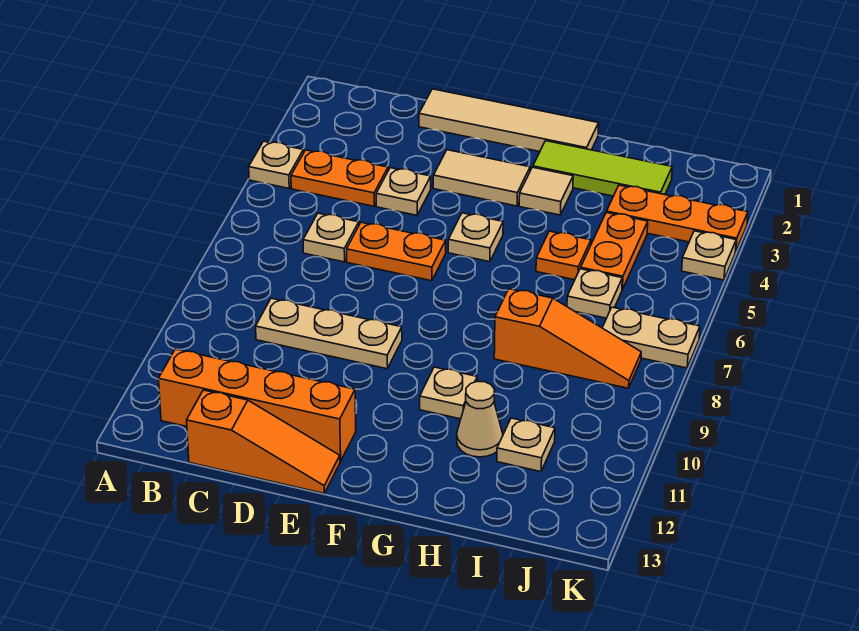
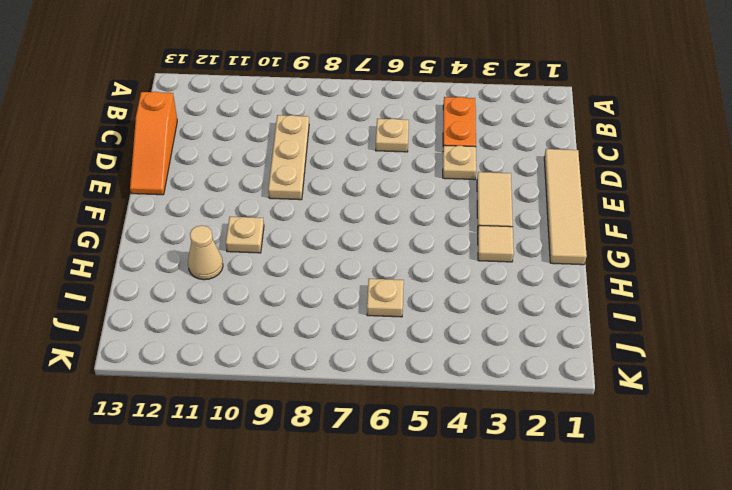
none -> tan plate A4 level 1
none -> orange brick B12:E12 level 1
none -> orange plate D6:E6 level 1

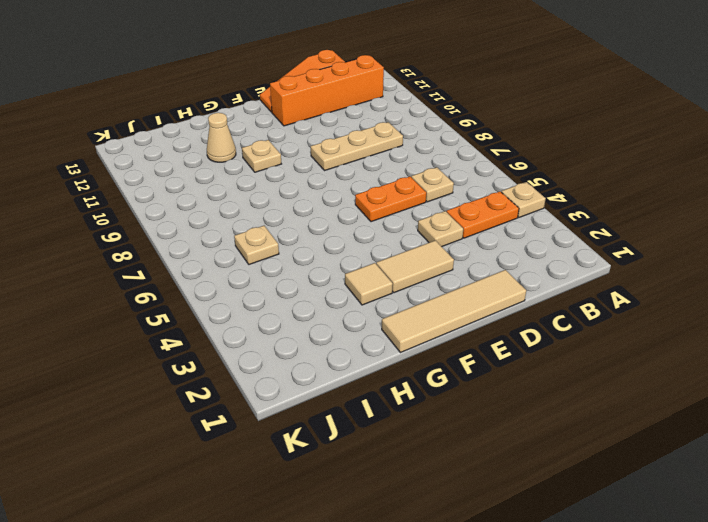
none -> tan plate F5 level 1
none -> lime tile G2:I2 level 1
none -> orange plate H5 level 1

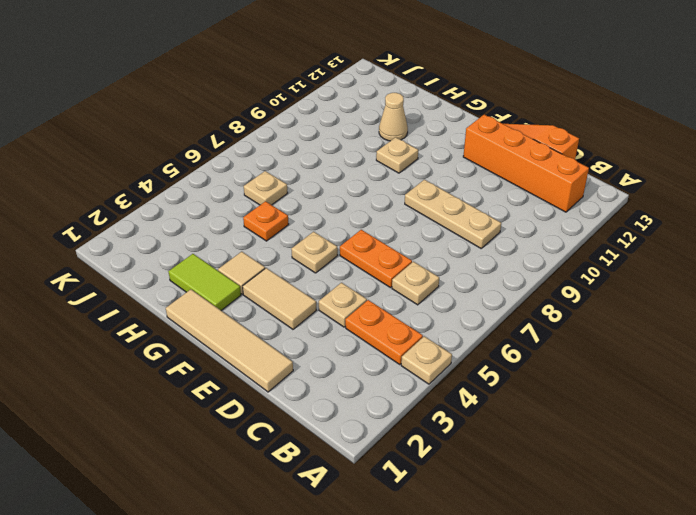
lime tile G2:H2 level 1 -> lime tile G2:I2 level 1
none -> orange slope H8:J8 level 1 top H
none -> orange plate I3:K3 level 1
none -> orange plate I4:I5 level 1

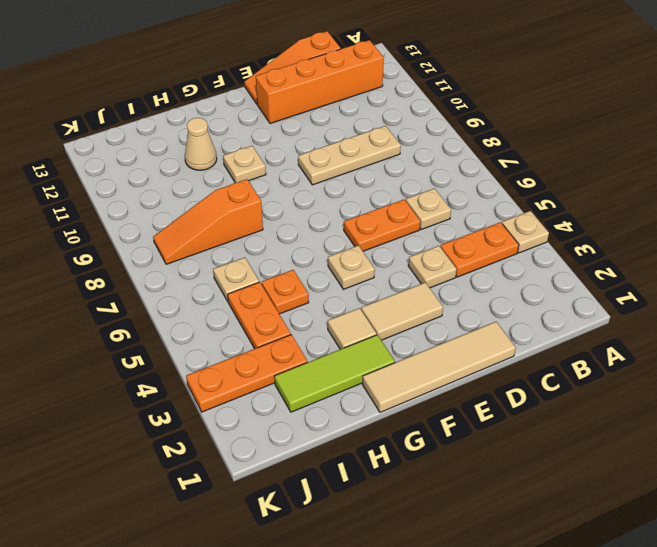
none -> tan plate I11 level 1
none -> tan plate J7:K7 level 1
none -> tan plate K4 level 1

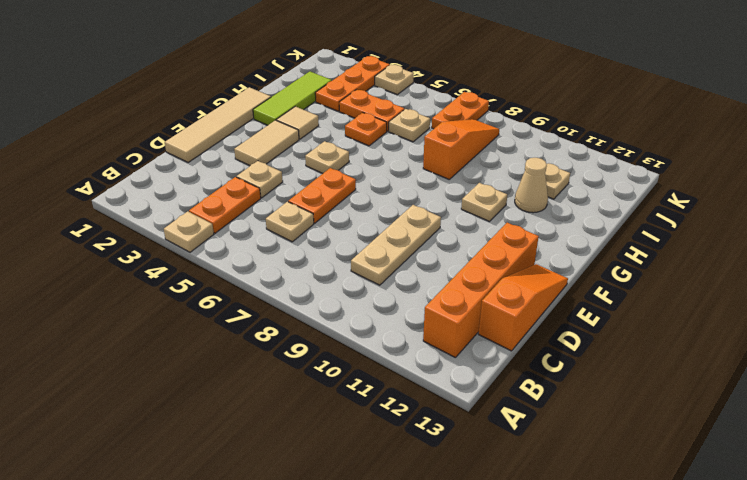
orange plate J7:K7 level 1 -> tan plate J7:K7 level 1

